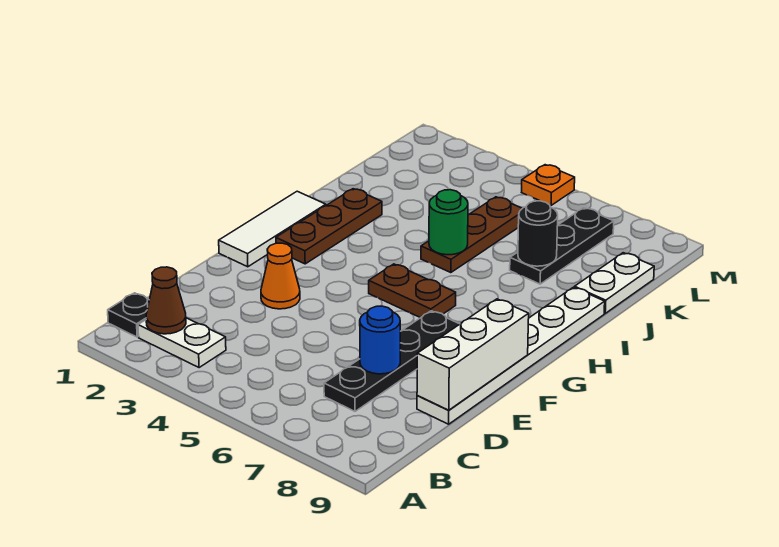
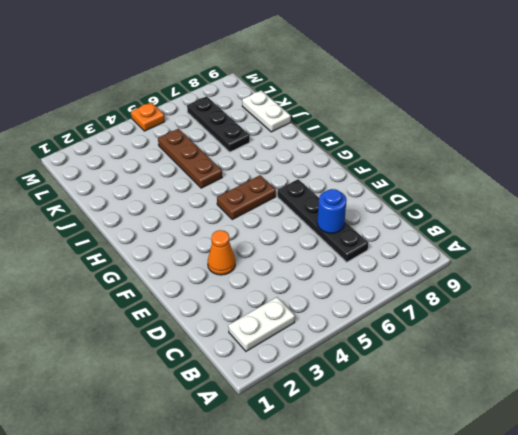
none -> black plate B1 level 1
none -> white plate D9:I9 level 1
none -> white tile F1:H1 level 1

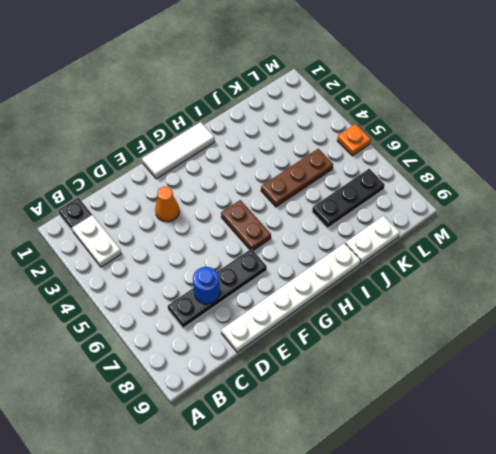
none -> brown plate G2:I2 level 1
none -> brown cone B2 level 2
none -> white brick D9:F9 level 2

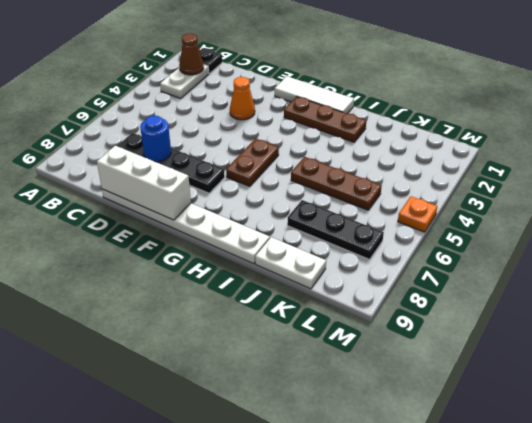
none -> green round brick I5 level 2
none -> black round brick J7 level 2

